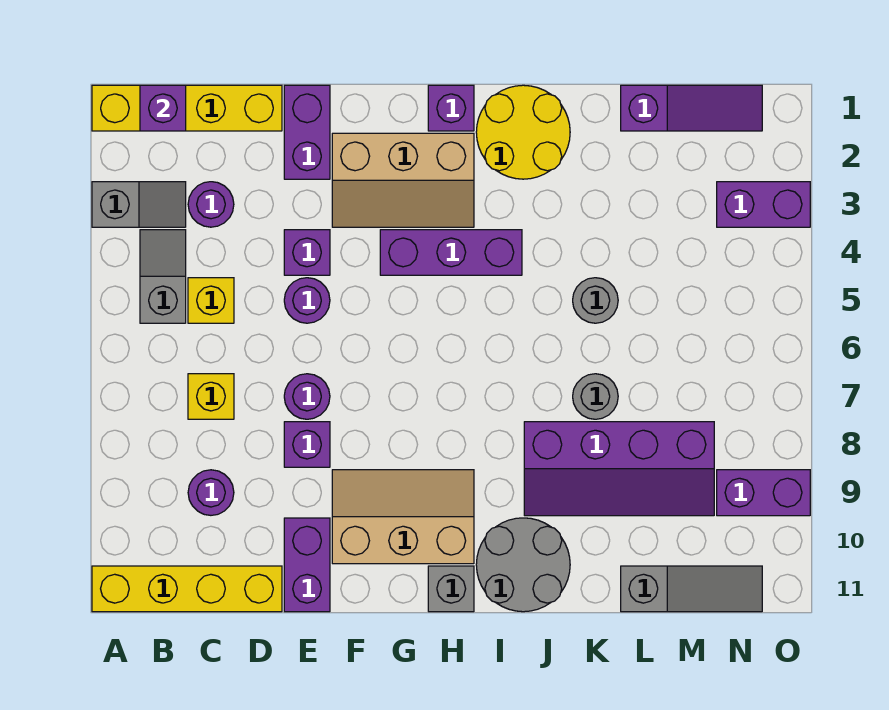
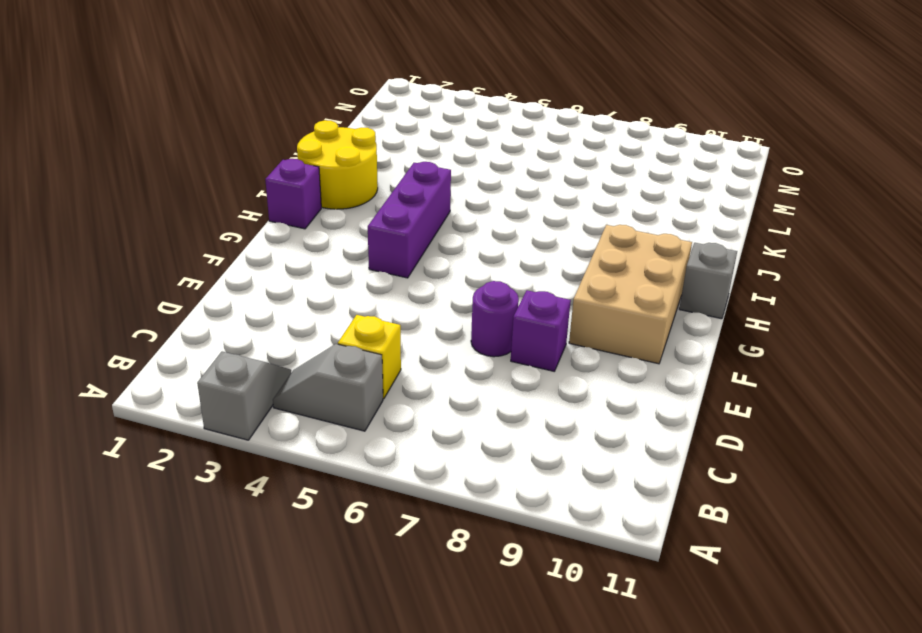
tan brick F9:H10 level 1 -> tan slope F9:H10 level 1 top 10
none -> yellow brick A1:D1 level 1
none -> yellow brick A11:D11 level 1
none -> purple round brick C3 level 1

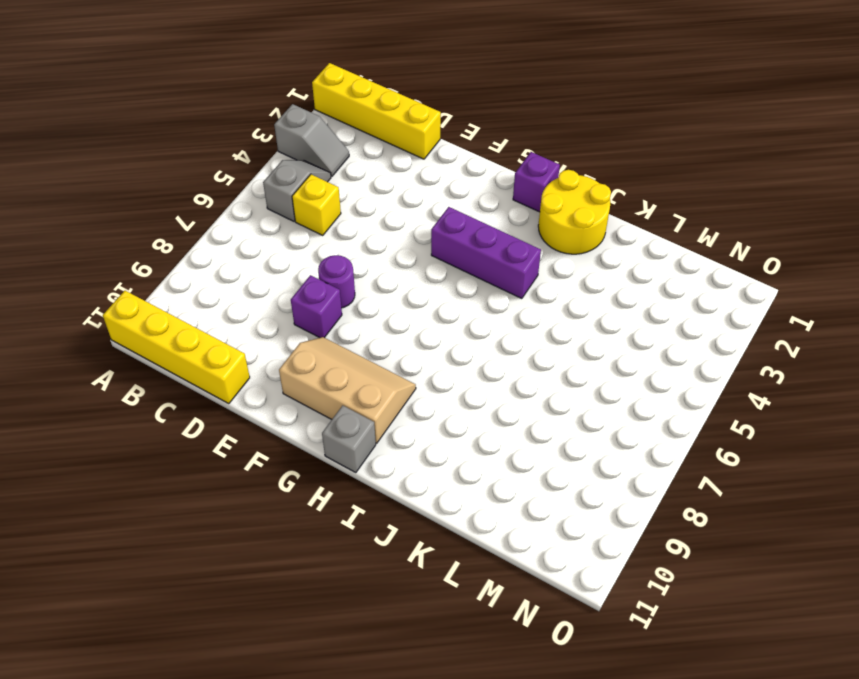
none -> purple round brick C3 level 1
none -> yellow brick C7 level 1
none -> purple round brick C9 level 1

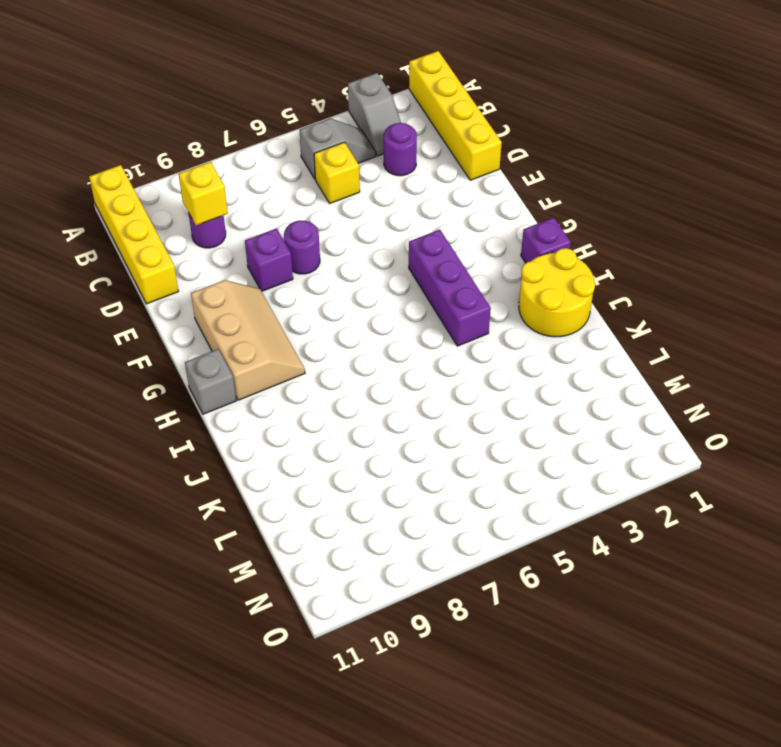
yellow brick C9 level 2 -> yellow brick C7 level 1
none -> purple brick E1:E2 level 1
none -> purple brick E4 level 1
none -> purple round brick E5 level 1

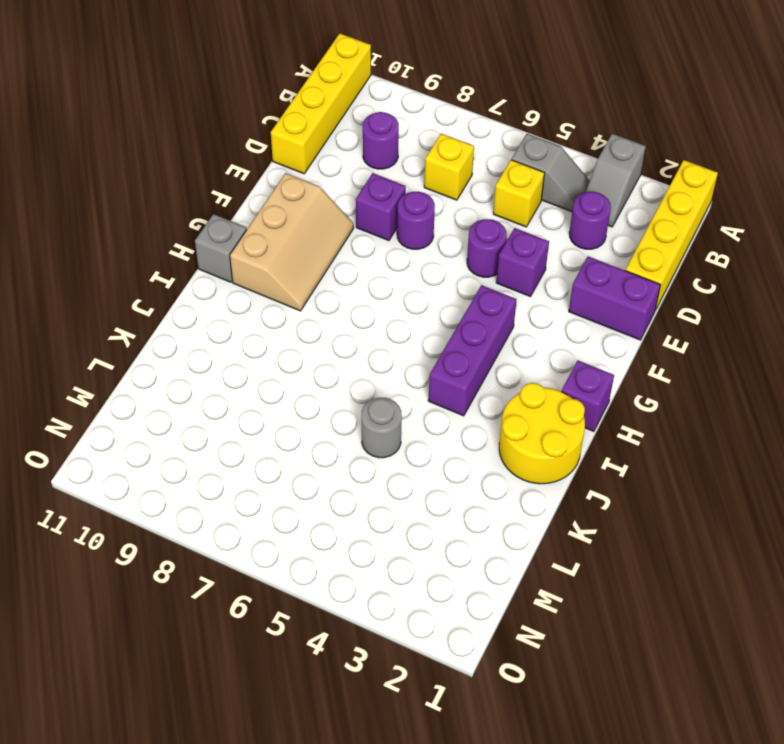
none -> purple brick E10:E11 level 1
none -> tan slope F2:H3 level 1 top 2
none -> grey round brick I10:J11 level 1

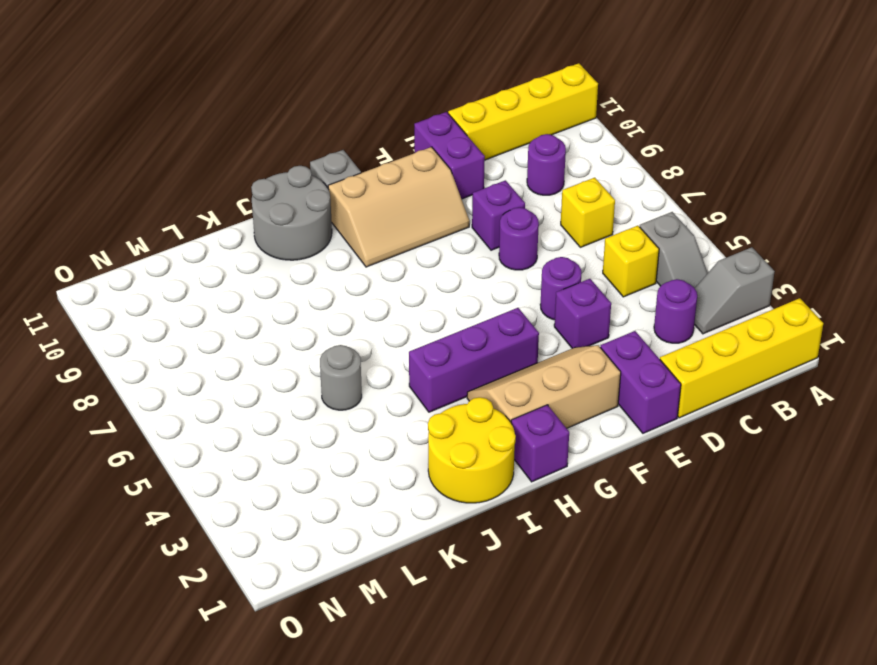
none -> purple slope J8:M9 level 1 top 8
none -> grey round brick K7 level 1
none -> purple slope L1:N1 level 1 top L

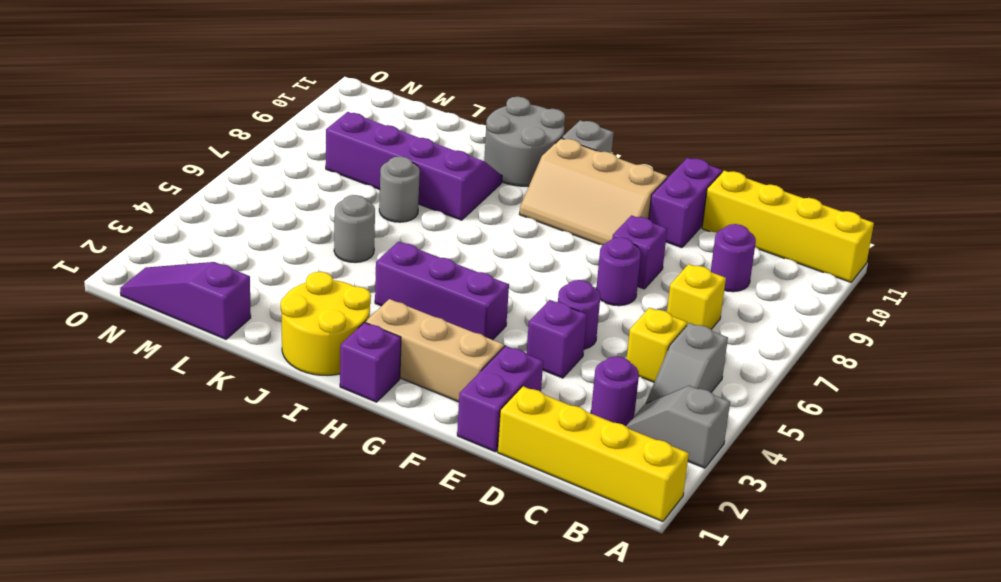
none -> grey slope L11:N11 level 1 top L
none -> purple brick N3:O3 level 1
none -> purple brick N9:O9 level 1

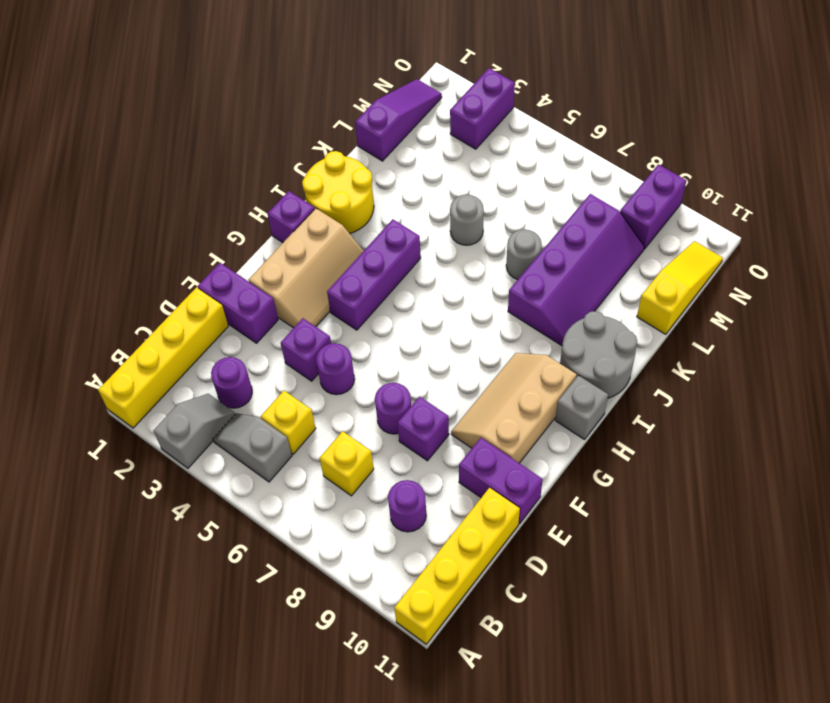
yellow slope L11:N11 level 1 top L -> grey slope L11:N11 level 1 top L
none -> purple brick B1 level 2

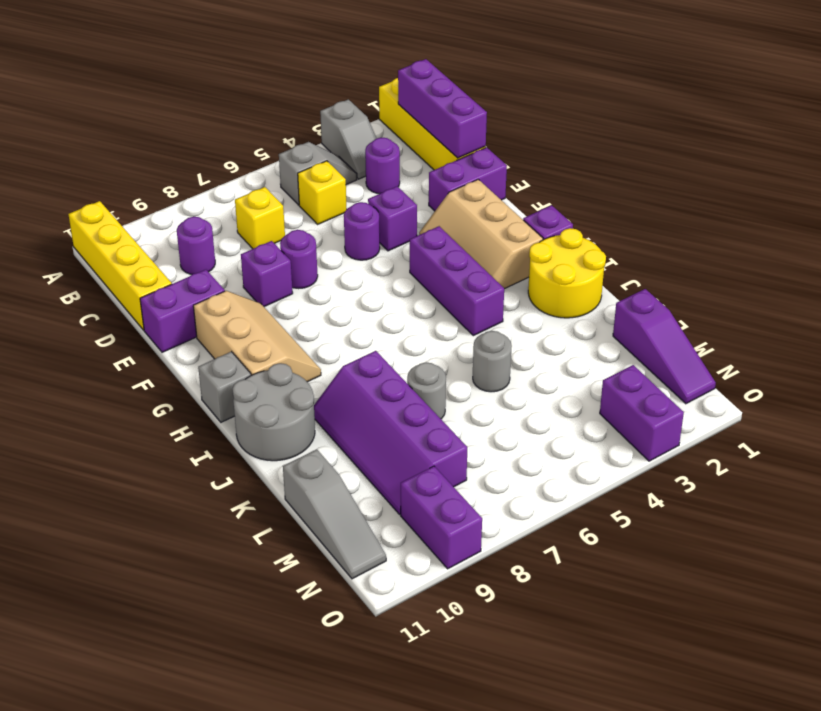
purple brick B1:D1 level 2 -> purple brick B1 level 2

